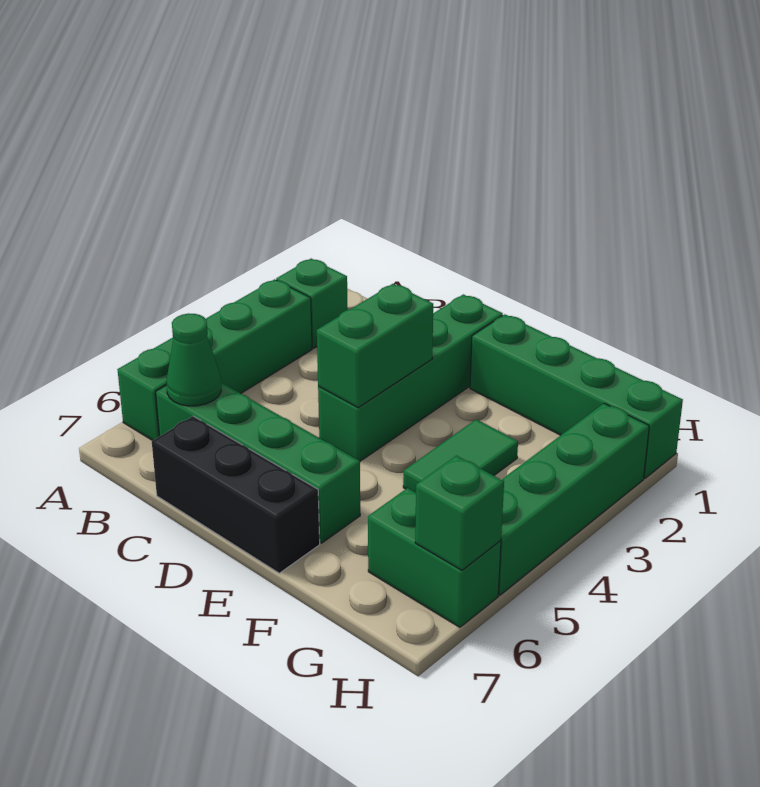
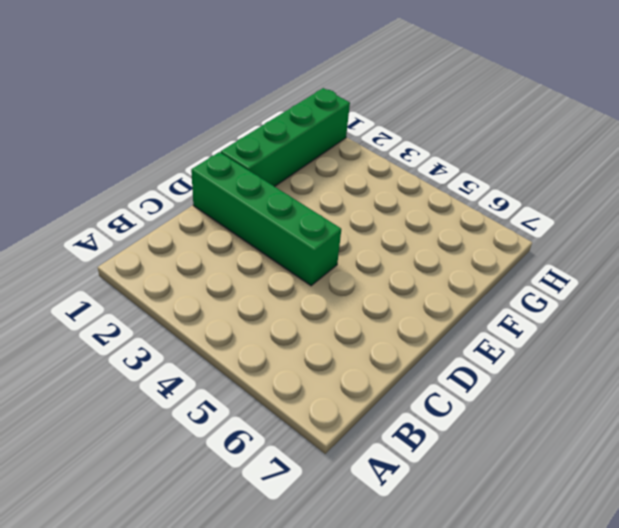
none -> green brick A2 level 1
none -> green brick A3:A6 level 1
none -> green brick B6:E6 level 1

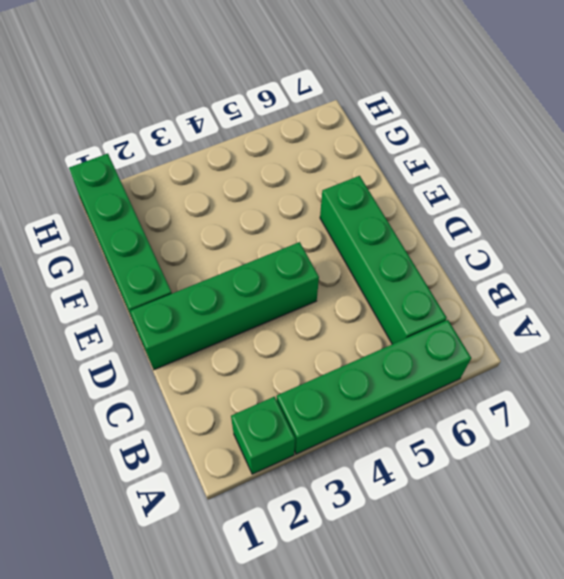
none -> black brick C7:E7 level 1
none -> green tile F3:F4 level 1
none -> green brick G6:H6 level 1

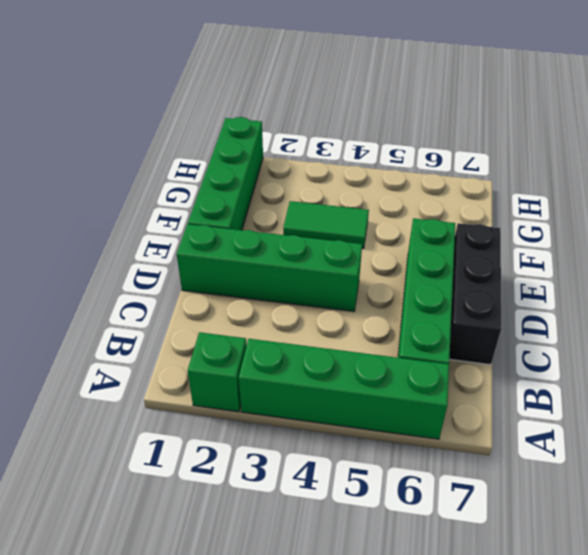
none -> green brick G6:H6 level 1
none -> green brick H2:H5 level 1
none -> green cone B6 level 2

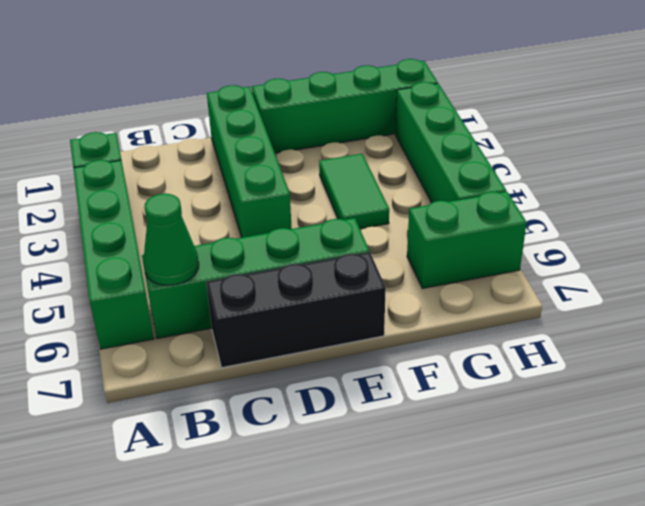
none -> green brick D3:D4 level 2
none -> green brick H6 level 2

